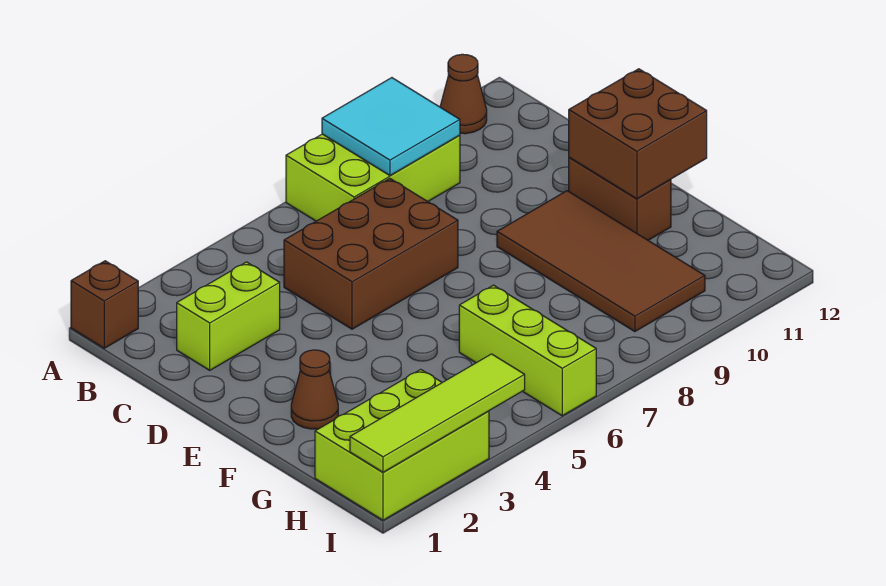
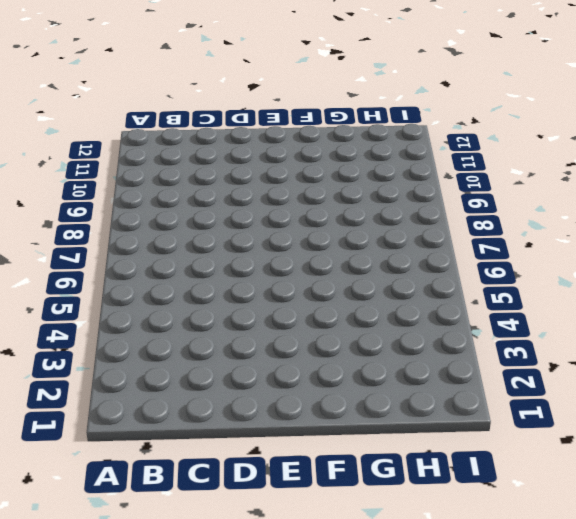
none -> brown brick A1 level 1
none -> lime brick A7:B9 level 1
none -> brown cone A11 level 1

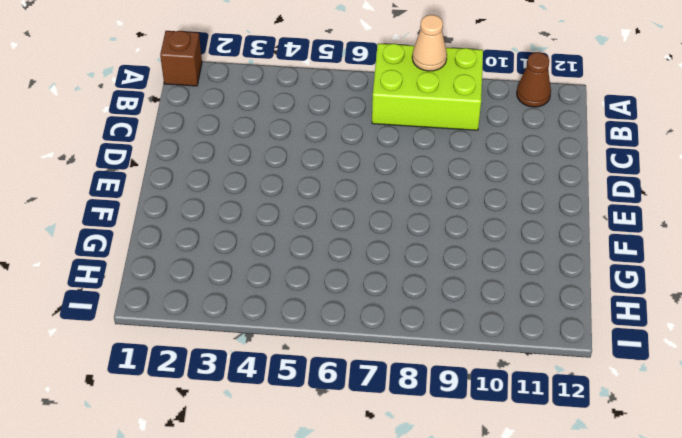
tan cone A8 level 2 -> cyan tile A8:B9 level 2
none -> lime brick C2:C3 level 1
none -> brown brick C5:D7 level 1
none -> brown tile E9:H10 level 1

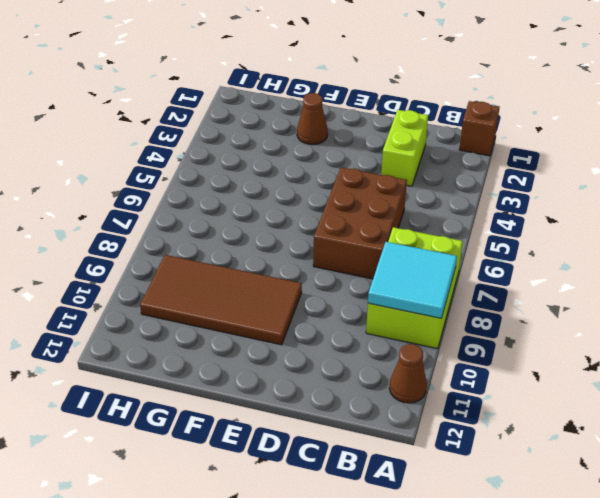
none -> brown brick E11:F11 level 1
none -> lime brick G6:I6 level 1
none -> lime brick H1:I3 level 1

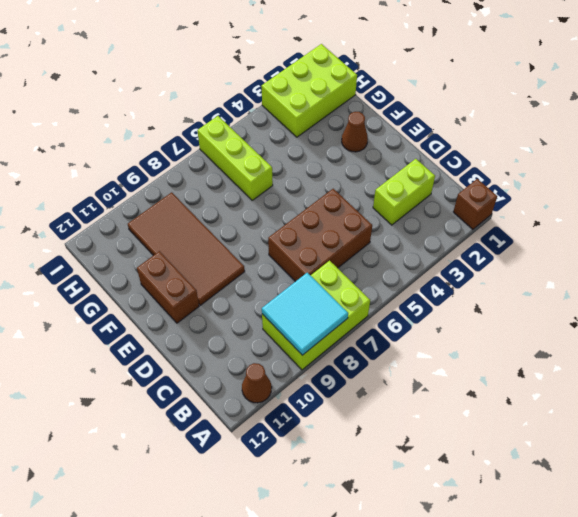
none -> brown brick E11:F12 level 2
none -> lime tile I1:I4 level 2

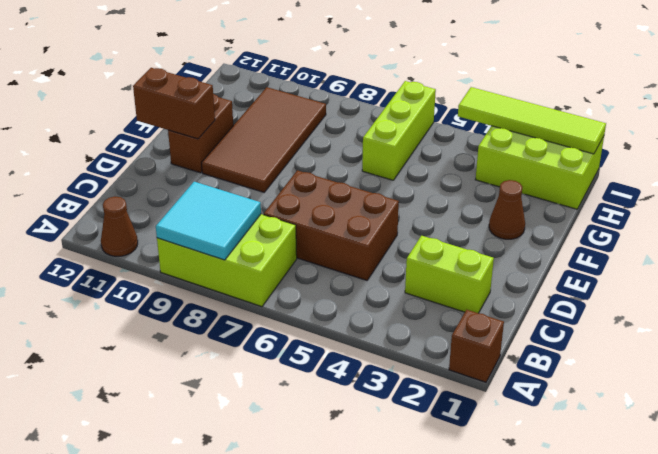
brown brick E11:E12 level 2 -> brown brick E11:F12 level 2

